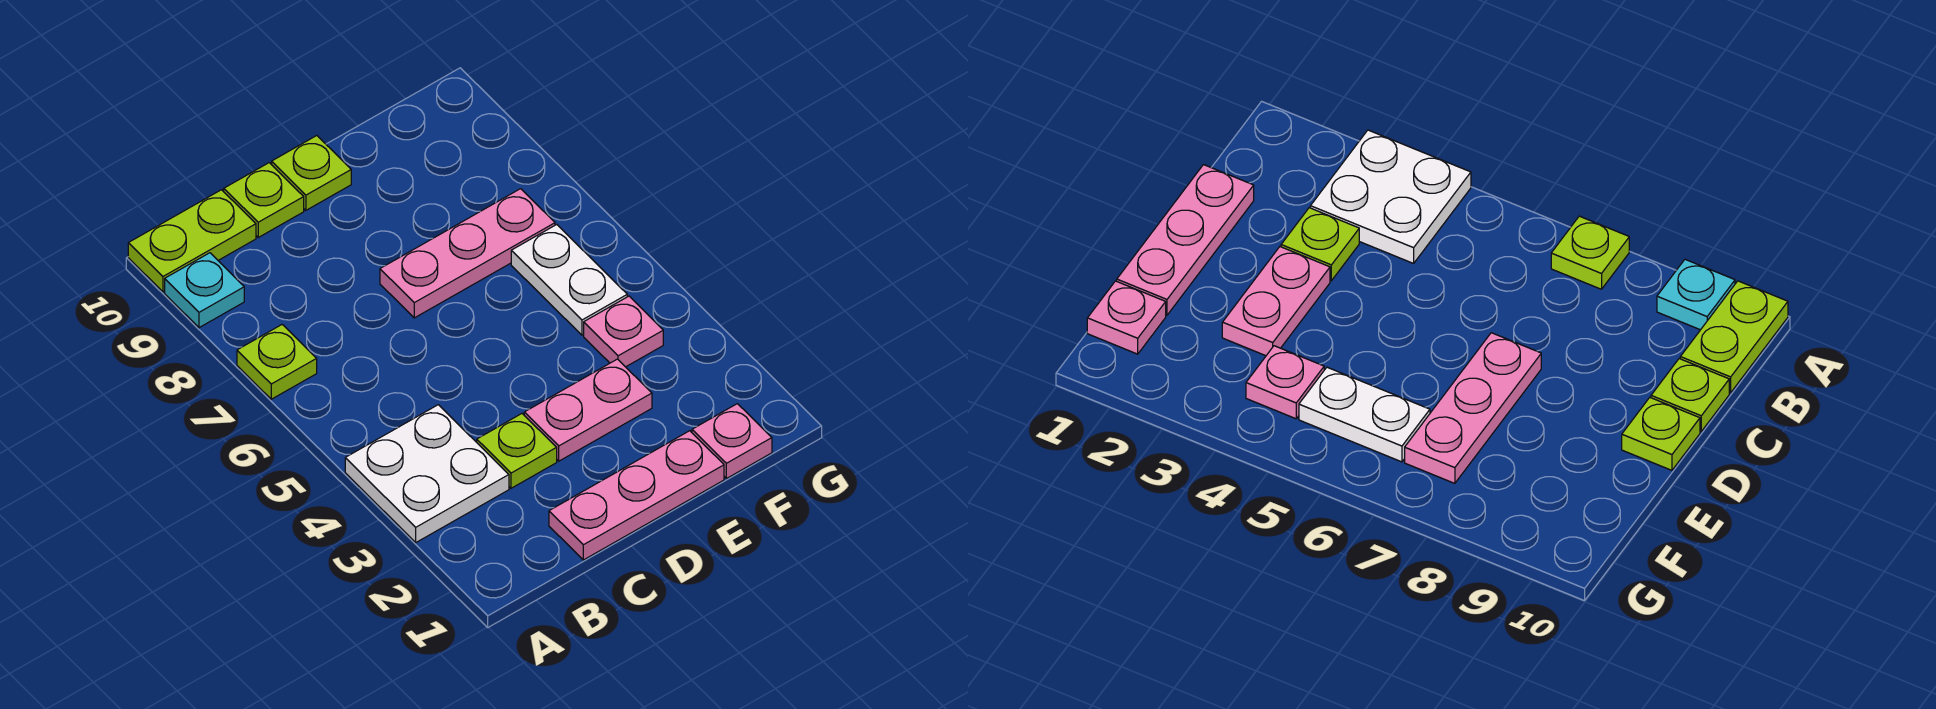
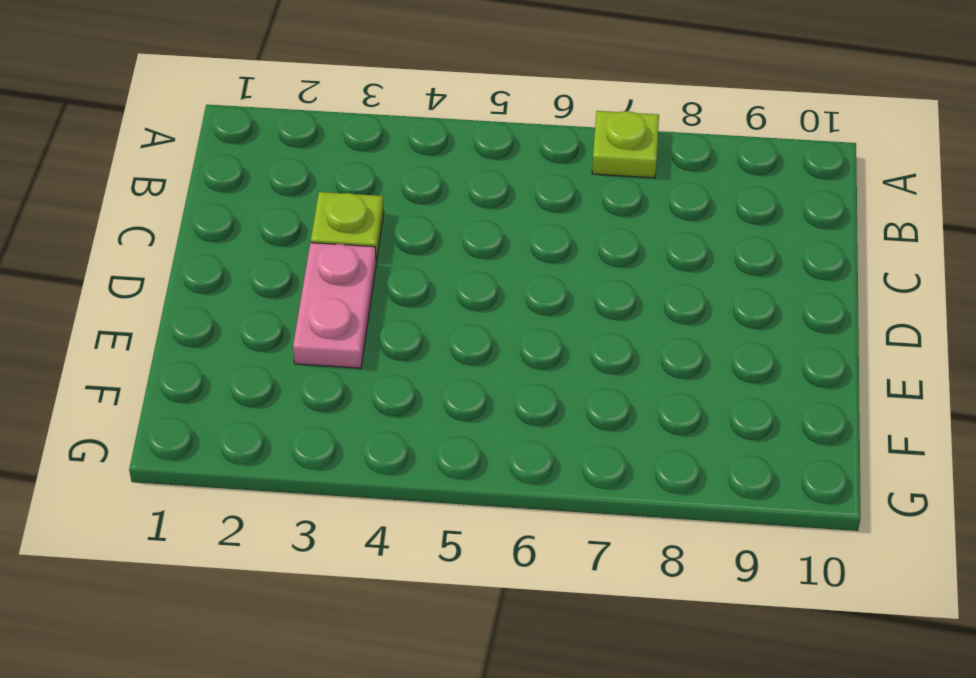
none -> white plate A3:B4 level 1
none -> cyan plate A9 level 1
none -> lime plate A10:B10 level 1

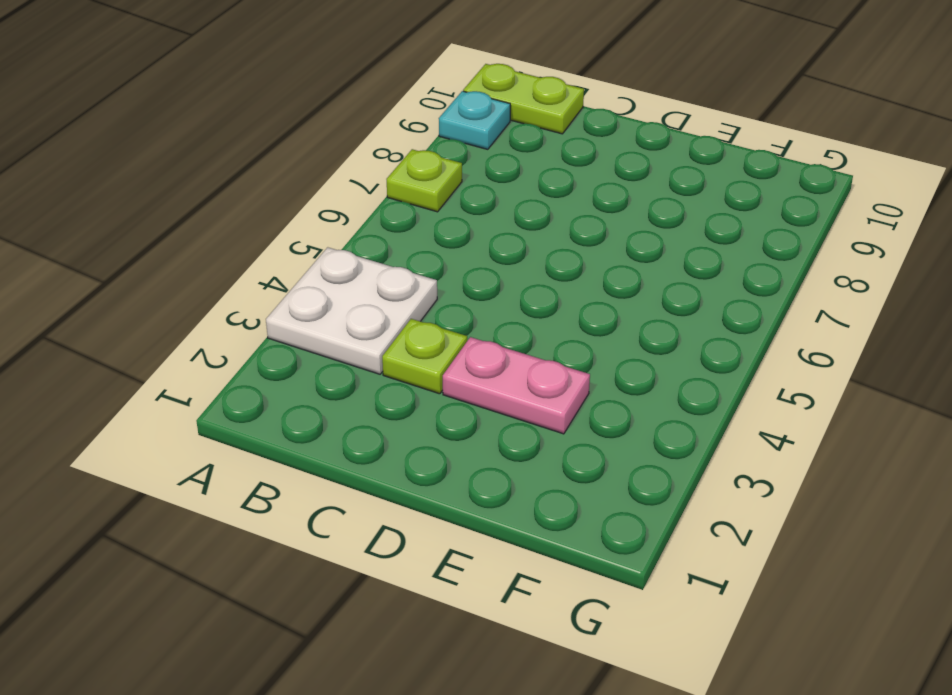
none -> pink plate C1:E1 level 1
none -> lime plate C10 level 1
none -> pink plate D7:F7 level 1

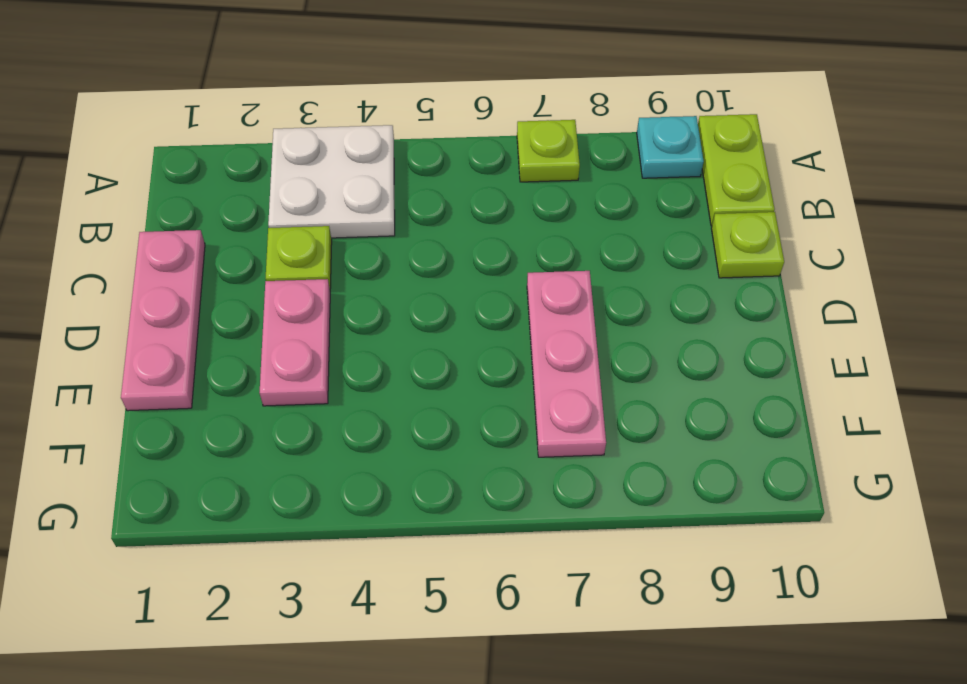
none -> lime plate D10 level 1
none -> pink plate F1 level 1
none -> pink plate F4 level 1

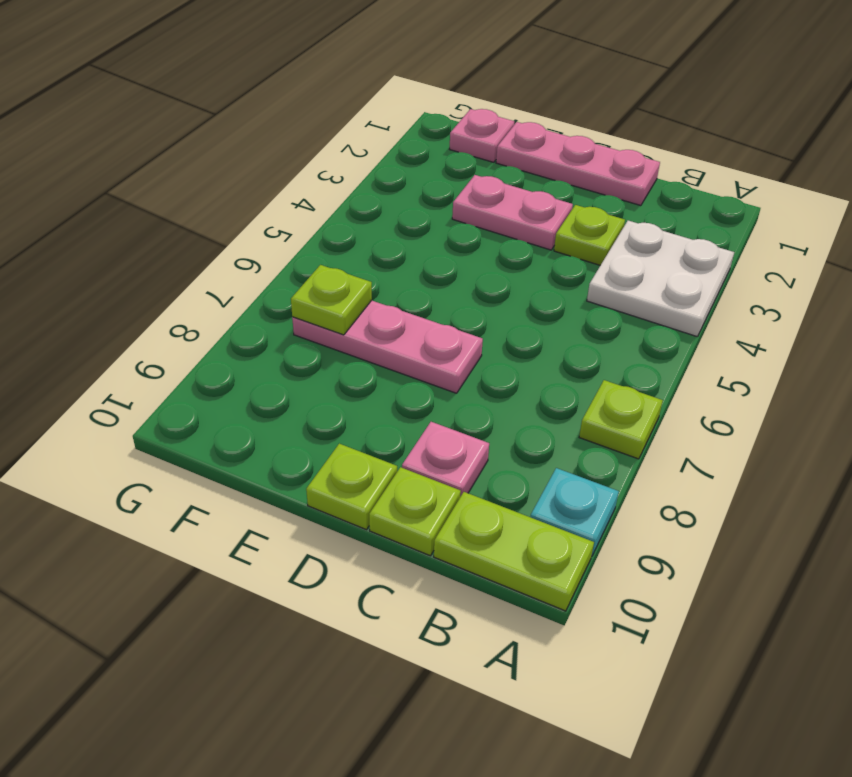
pink plate C9 level 1 -> pink plate F4 level 1
lime plate F7 level 2 -> none
none -> white plate F5:F6 level 1

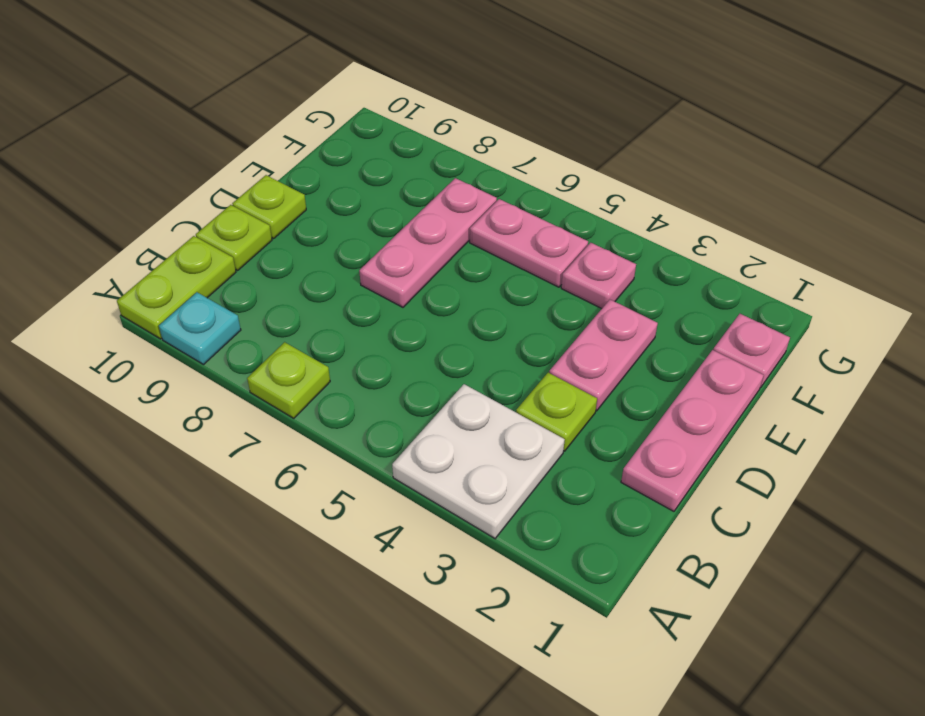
pink plate F5:F6 level 1 -> white plate F5:F6 level 1

